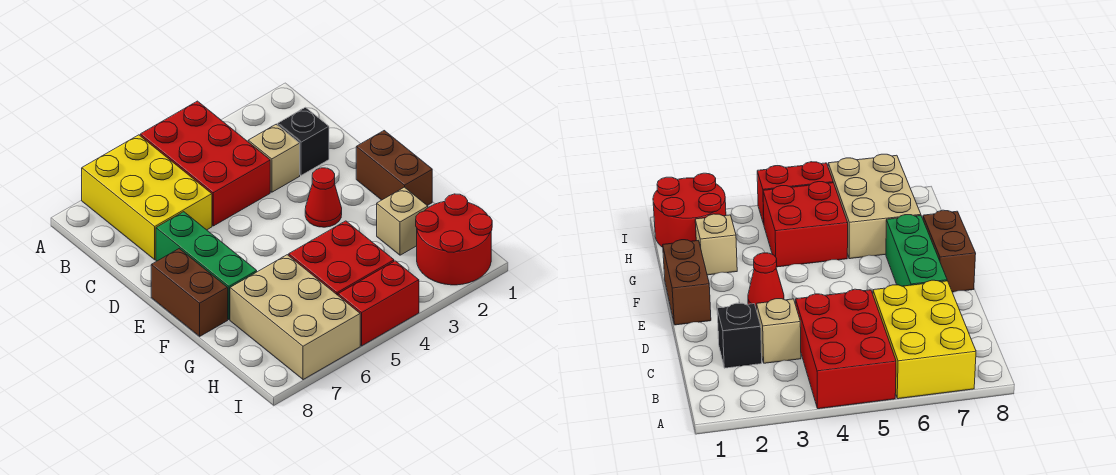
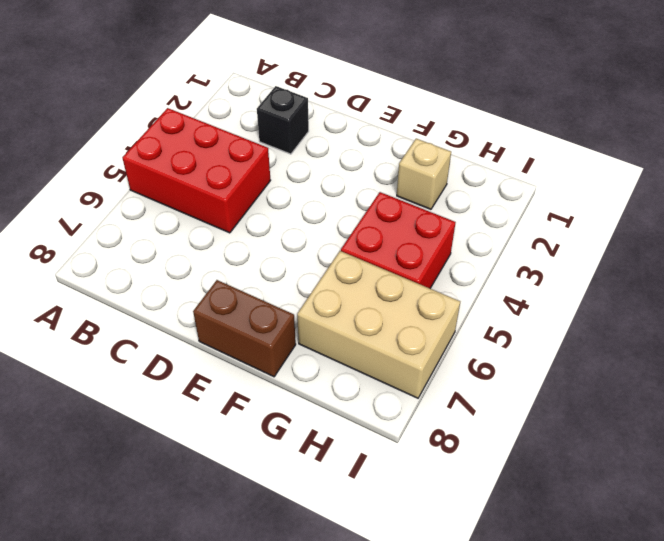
none -> yellow brick A6:C7 level 1
none -> tan brick C3 level 1
none -> green brick D7:F7 level 1

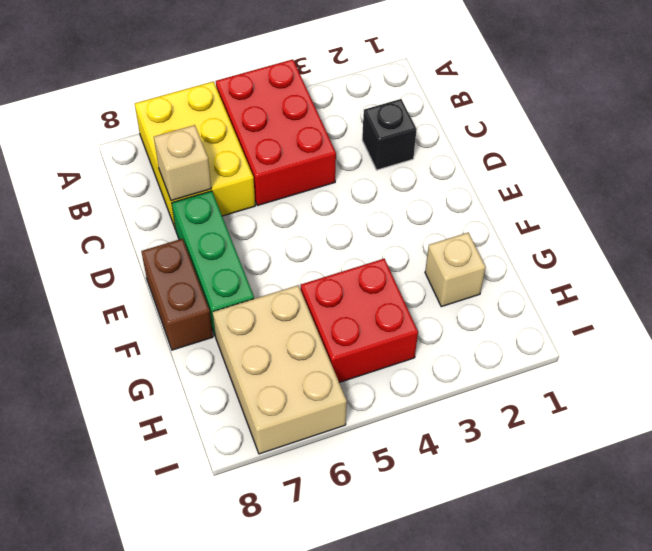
tan brick C7 level 2 -> tan brick C3 level 1
none -> brown brick E1:F1 level 1
none -> red cone E3 level 1
none -> red round brick H1:I2 level 1

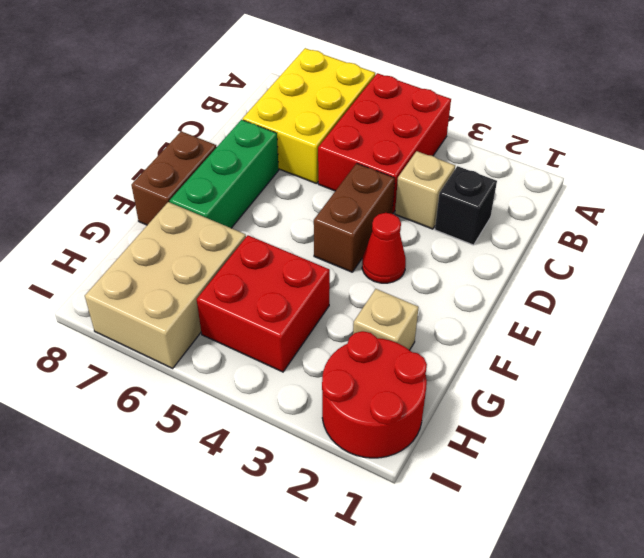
brown brick D4:E4 level 1 -> brown brick E1:F1 level 1
none -> red brick I4:I5 level 1

